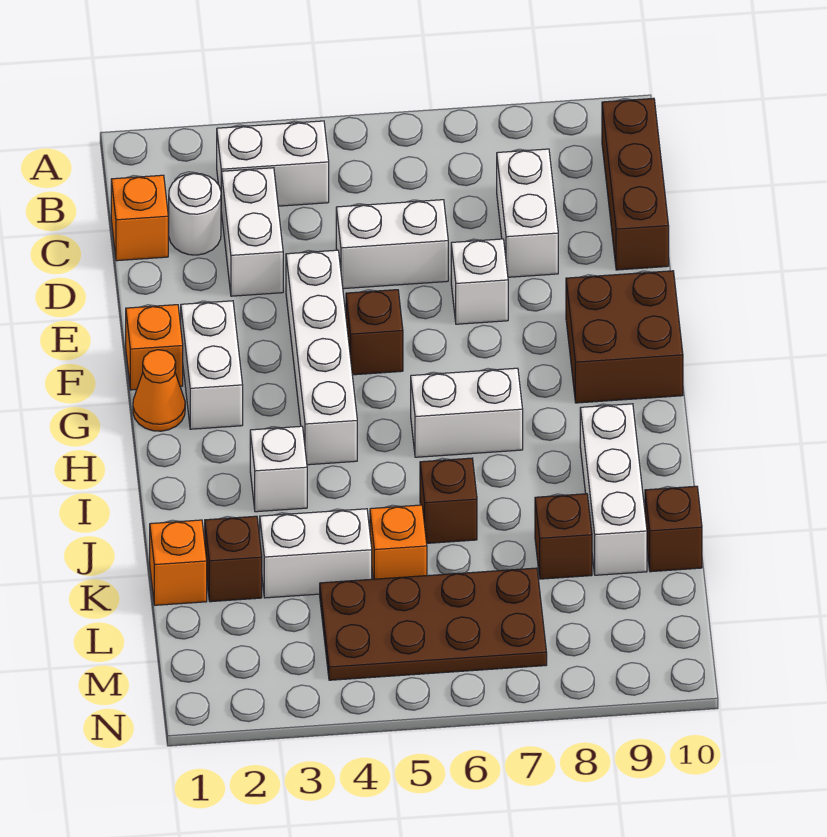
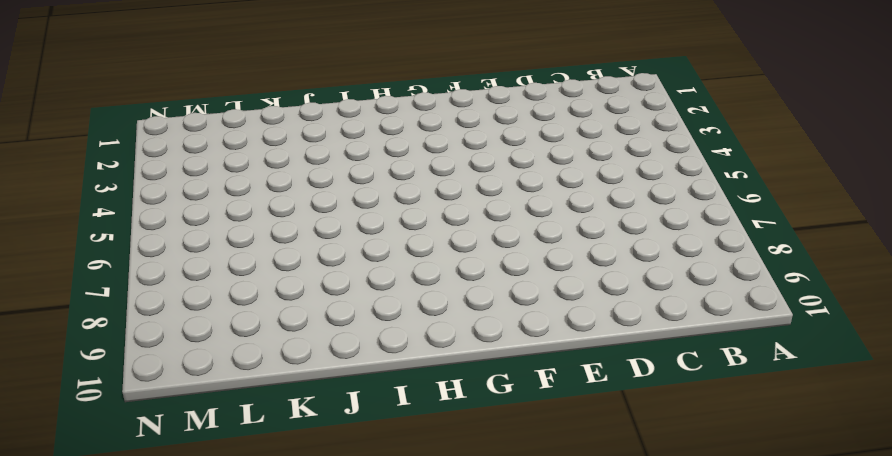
none -> white brick B3:B4 level 1
none -> brown brick B10:D10 level 1
none -> orange brick C1 level 1

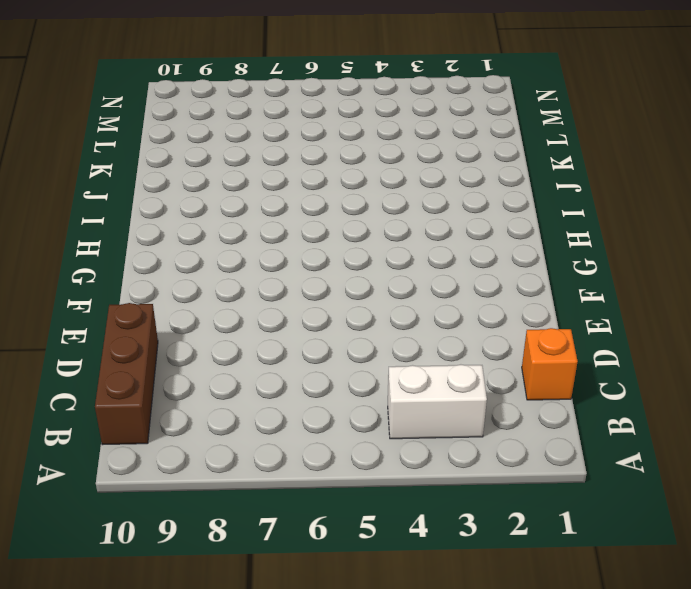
none -> white round brick C2 level 1
none -> white brick C3:D3 level 1
none -> white brick C8:D8 level 1

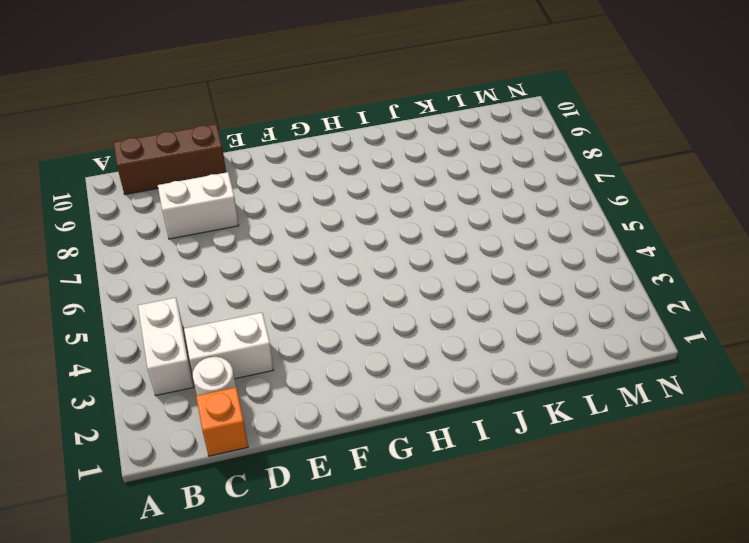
none -> white brick D5:D6 level 1
none -> white brick E4:H4 level 1
none -> white brick E7 level 1

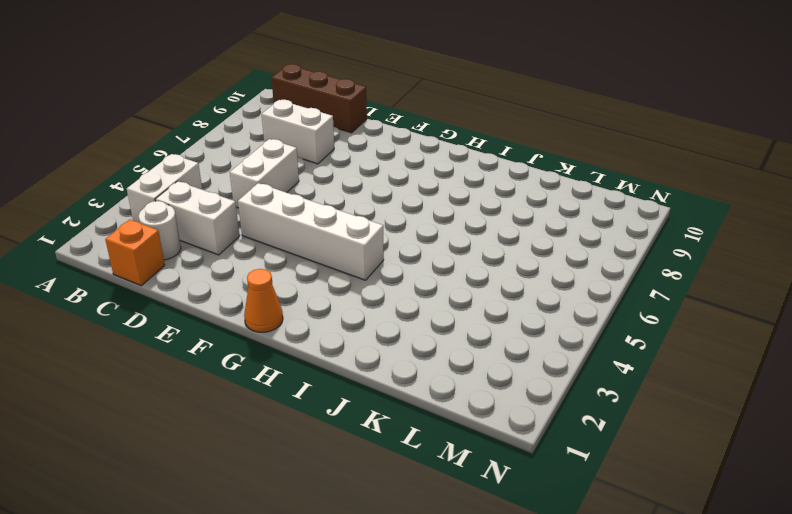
none -> white brick E7 level 1
none -> orange brick F1 level 1
none -> white brick F2:G2 level 1

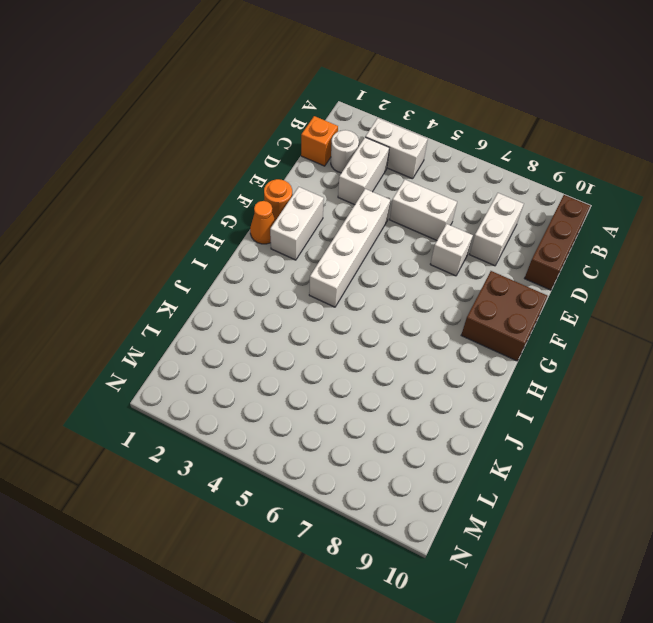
orange round brick F1 level 1 -> orange brick F1 level 1
none -> brown brick F5 level 1
none -> white brick H6:H7 level 1
none -> white brick I3 level 1

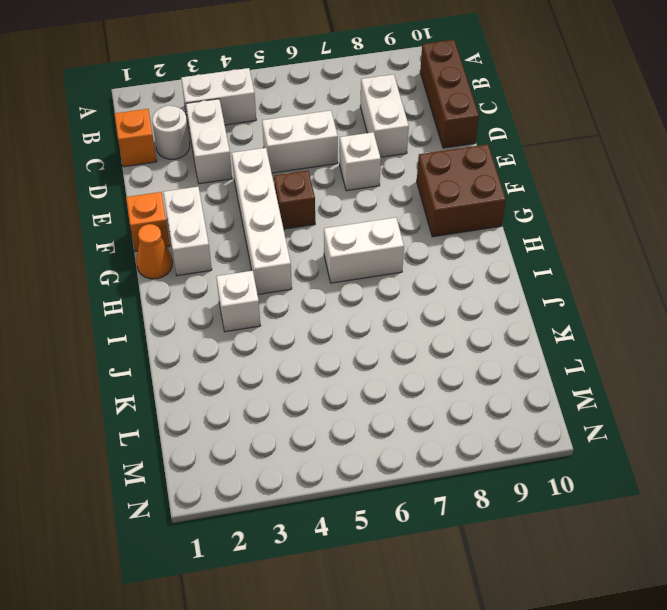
none -> white brick I9:K9 level 1
none -> brown brick J6 level 1
none -> orange brick K1 level 1

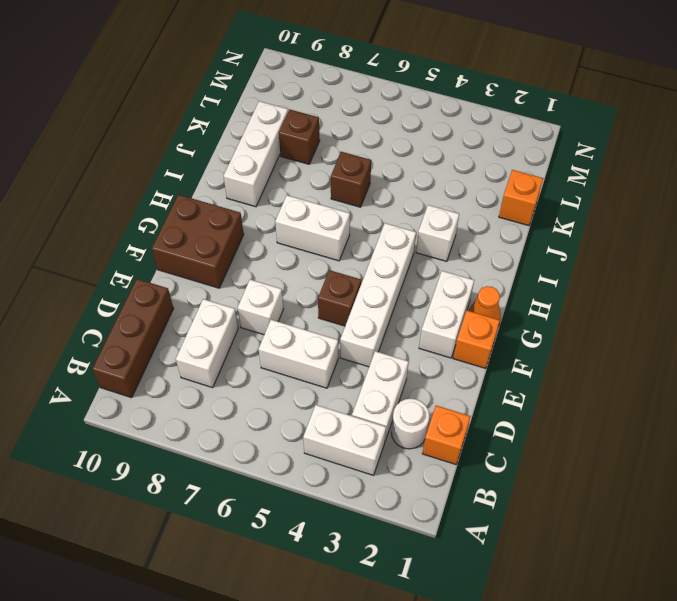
none -> brown brick K2 level 1
none -> white brick K3:K4 level 1
none -> orange brick K5 level 1

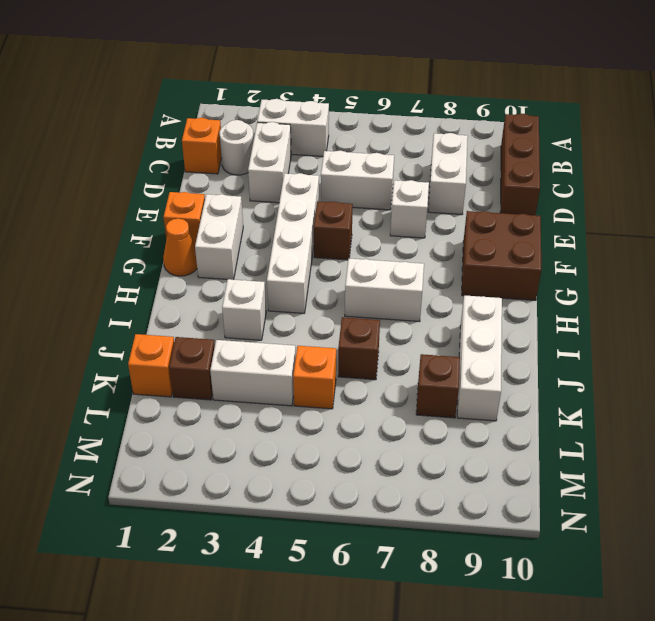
none -> brown brick K10 level 1
none -> brown plate L4:M7 level 1

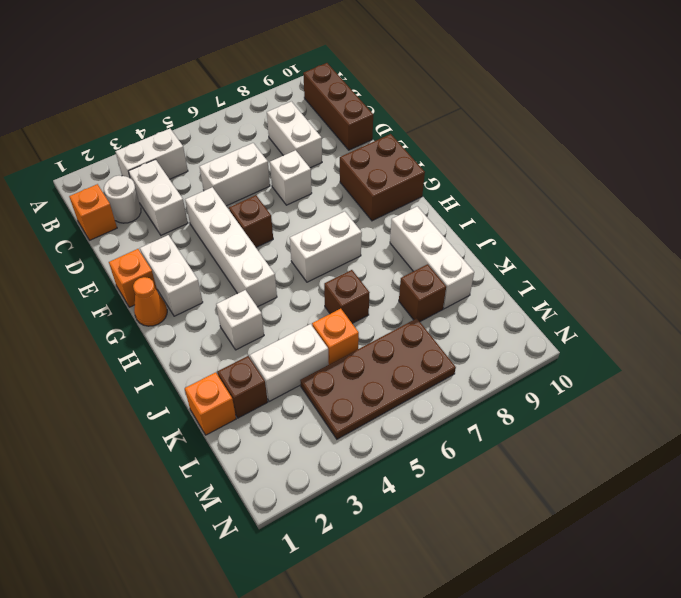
none -> brown brick K10 level 1

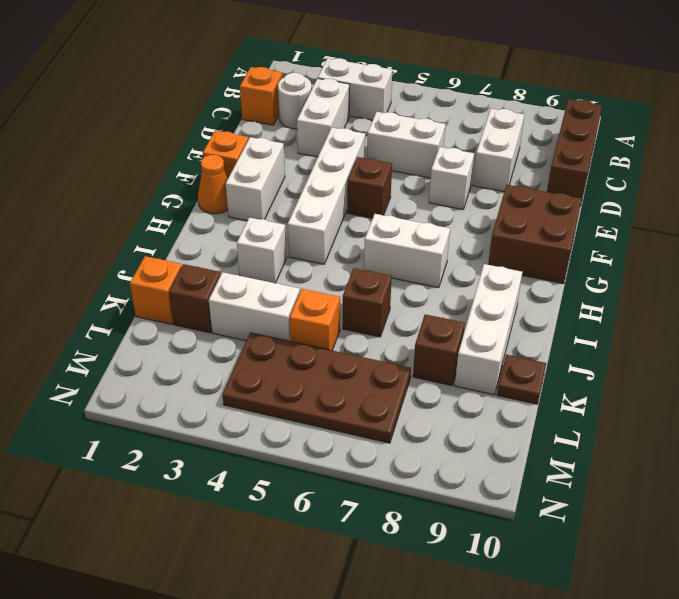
brown plate K10 level 1 -> brown brick K10 level 1

